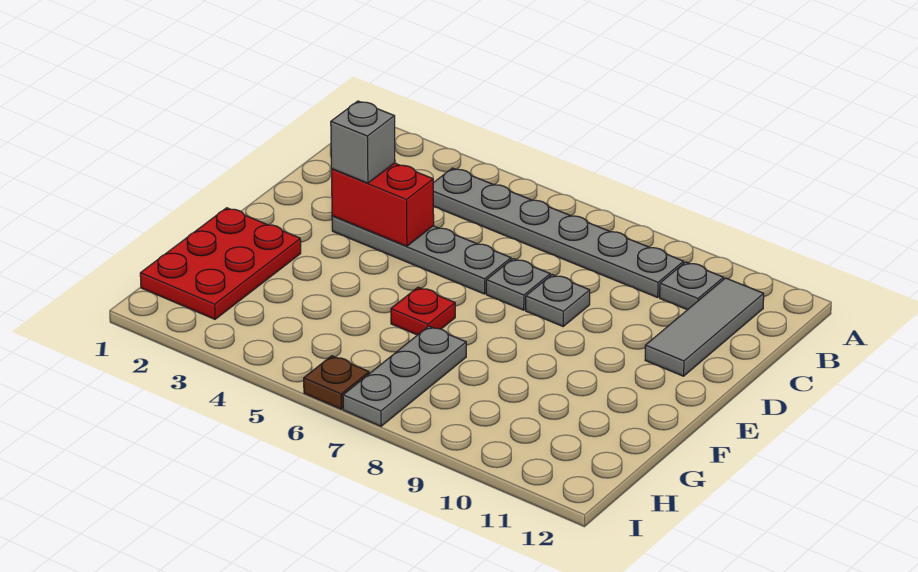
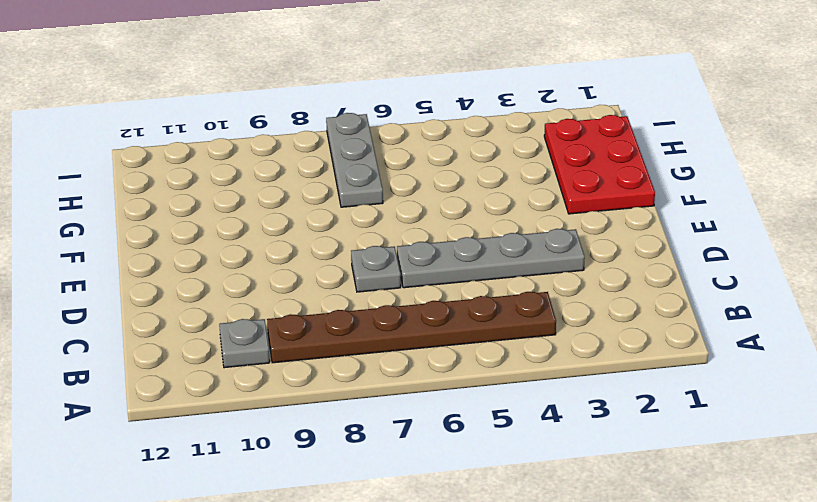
brown plate B4:B9 level 1 -> grey plate B4:B9 level 1
none -> grey tile B11:D11 level 1
none -> grey plate D8 level 1
none -> red plate F6 level 1

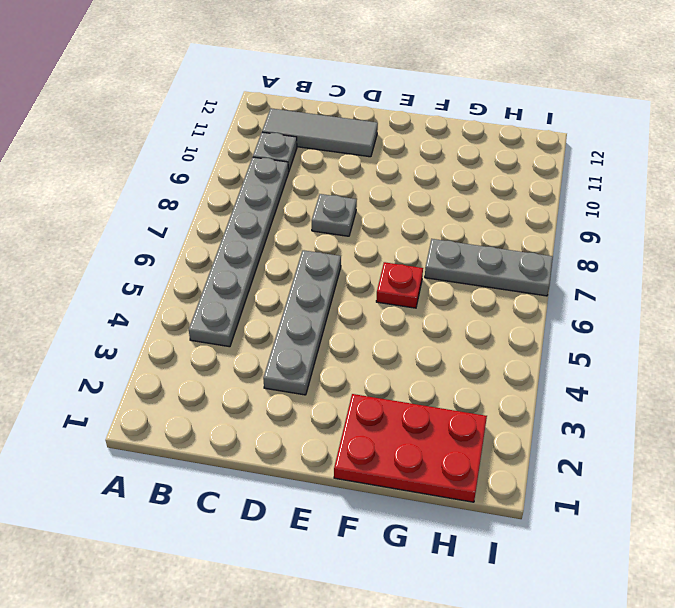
none -> grey plate D7 level 1
none -> brown plate I6 level 1
none -> red brick D3:D4 level 2

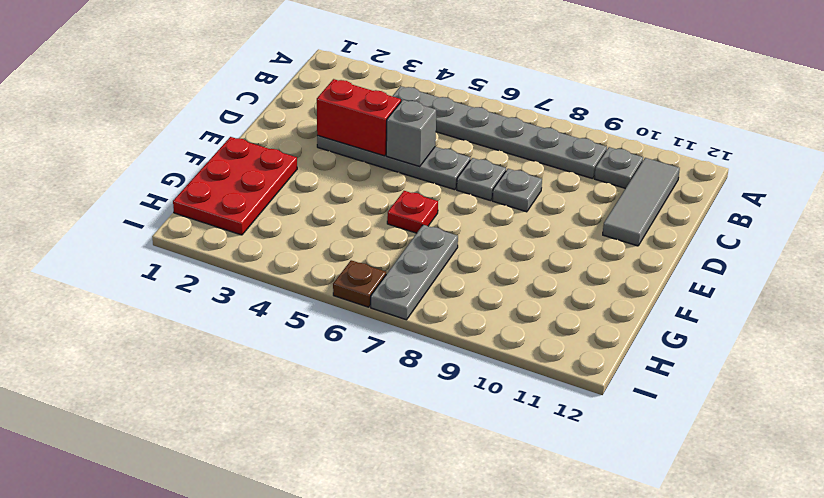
grey brick D5 level 2 -> grey brick D3 level 3

